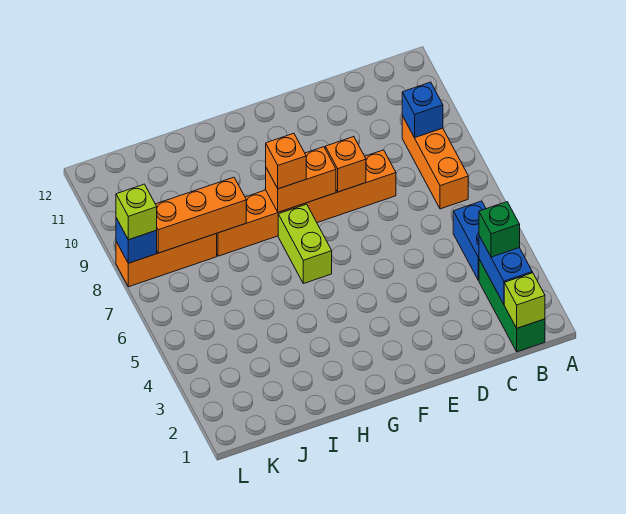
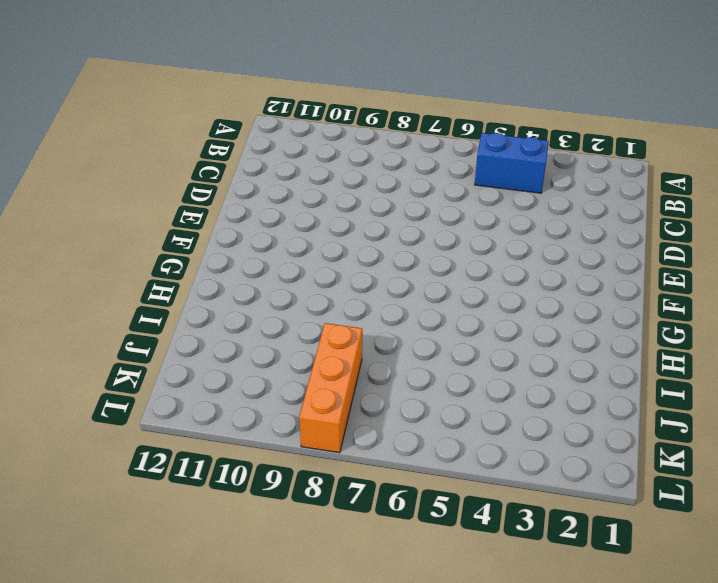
none -> green brick B1:B3 level 1
none -> orange brick B7:B9 level 1
none -> orange brick D8:I8 level 1

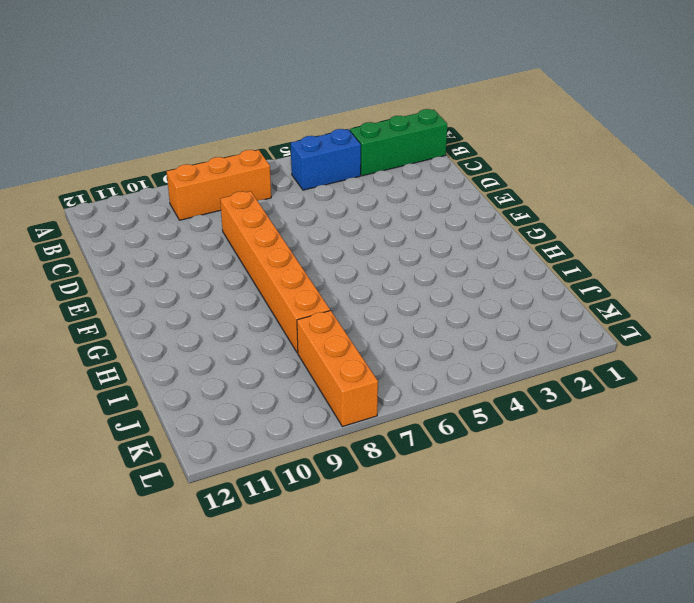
none -> lime brick G6:G7 level 1
none -> lime brick B1 level 2
none -> blue brick B2:B3 level 2

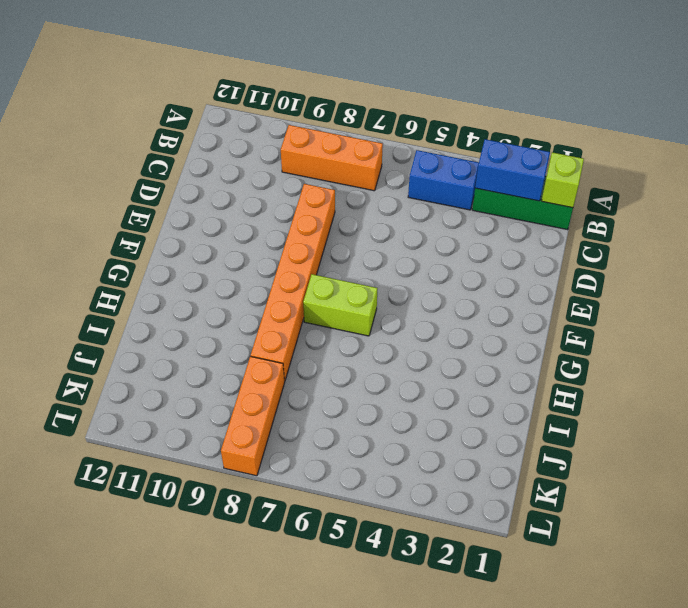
none -> blue brick B9 level 2
none -> orange brick E8 level 2
none -> orange brick F8:G8 level 2

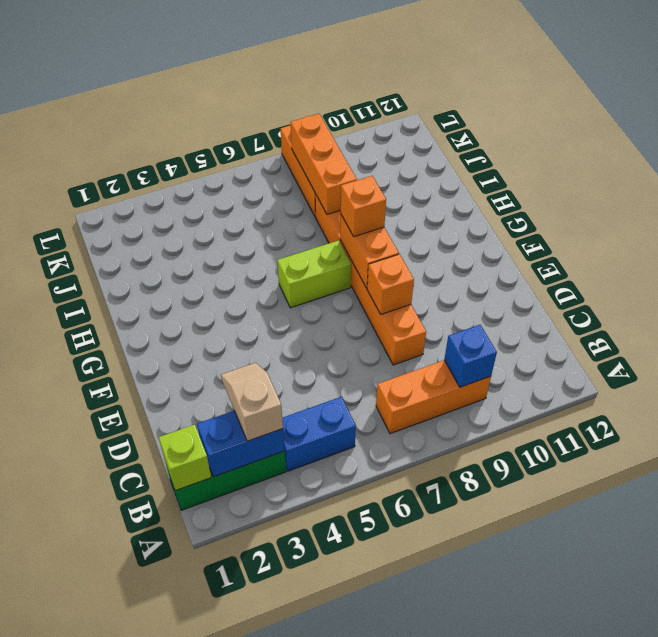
tan slope B3:C3 level 3 top B -> green brick B3 level 3
none -> blue brick L8 level 2
none -> lime brick L8 level 3

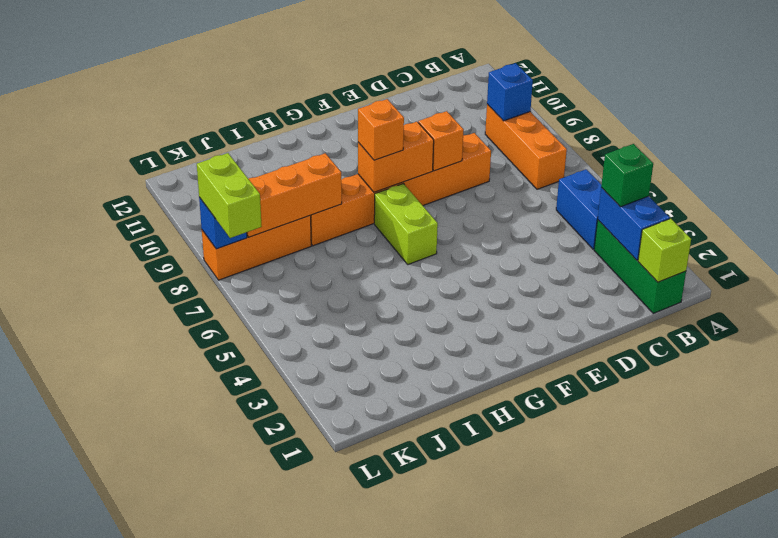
lime brick L7:L8 level 3 -> lime brick L8 level 3

